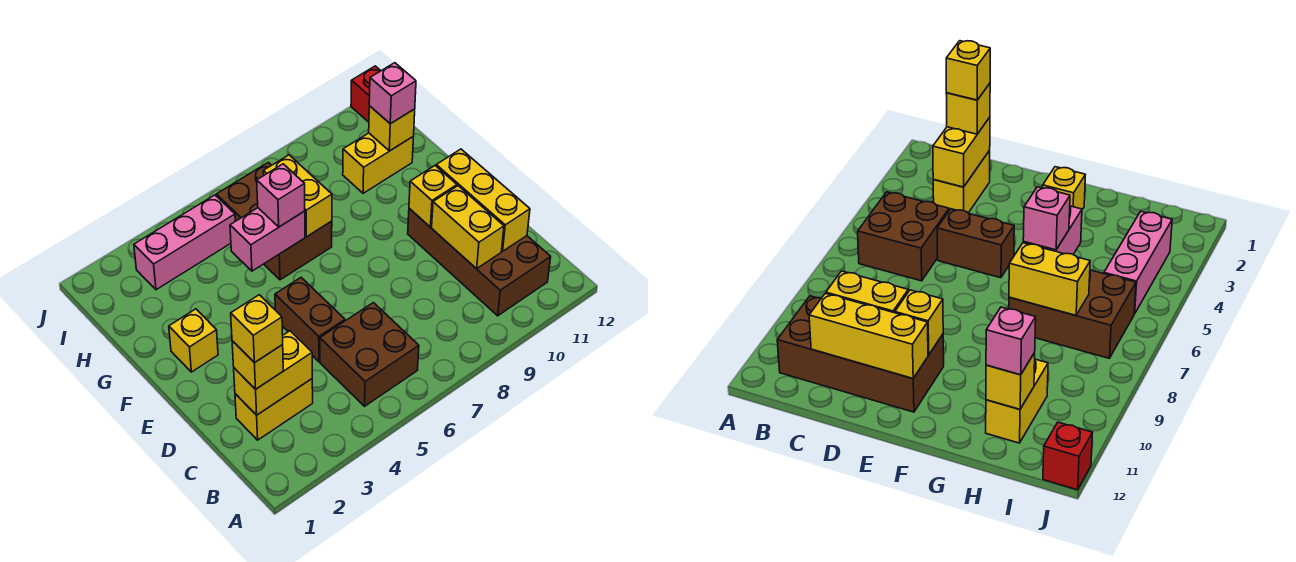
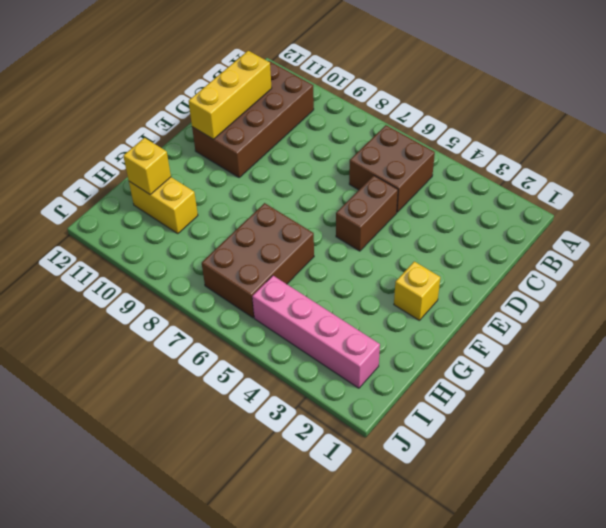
pink brick I2:I5 level 1 -> pink brick I3:I5 level 1
none -> yellow brick C2:C3 level 1
none -> red brick J12 level 1
none -> yellow brick C2:C3 level 2

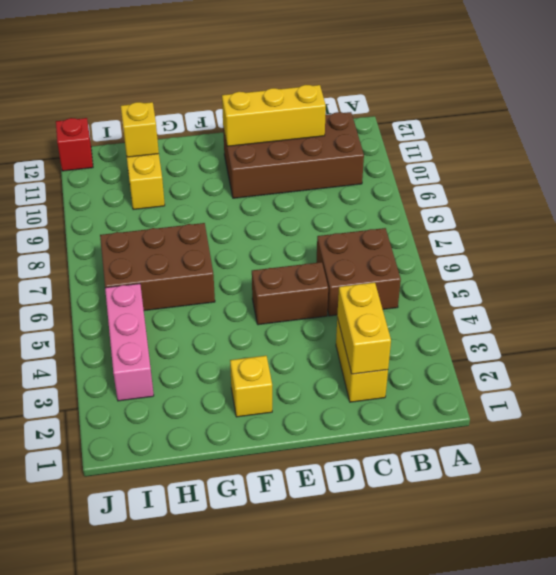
none -> yellow brick C10:D10 level 2
none -> yellow brick E10 level 2
none -> pink brick G5:G6 level 2

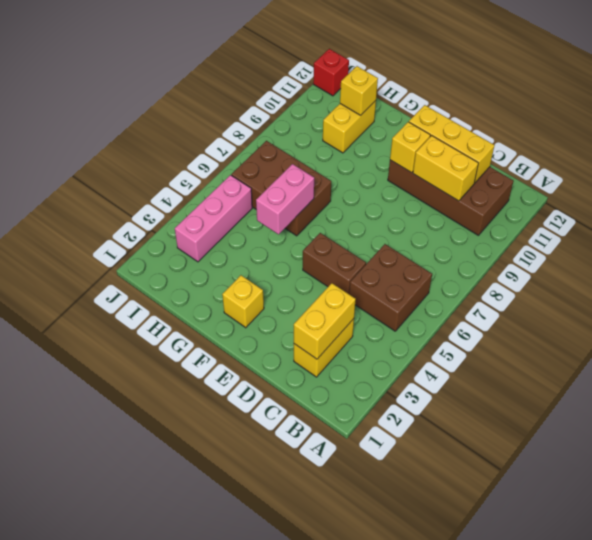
none -> yellow brick G7:H7 level 2
none -> yellow brick C2 level 3
none -> pink brick G6 level 3

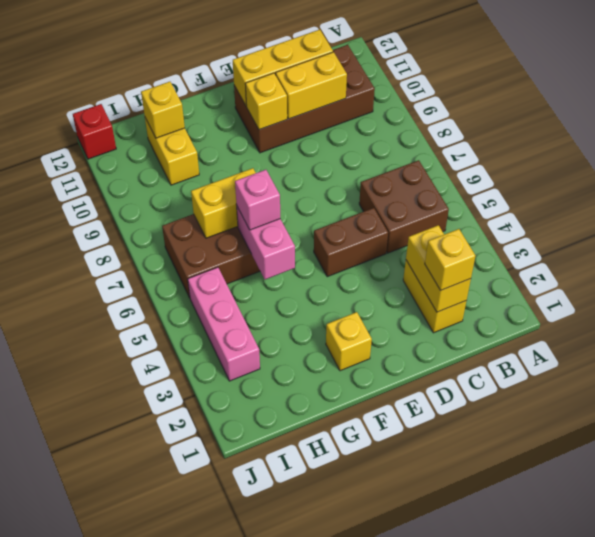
none -> pink brick H11 level 3
none -> yellow brick C2 level 4

